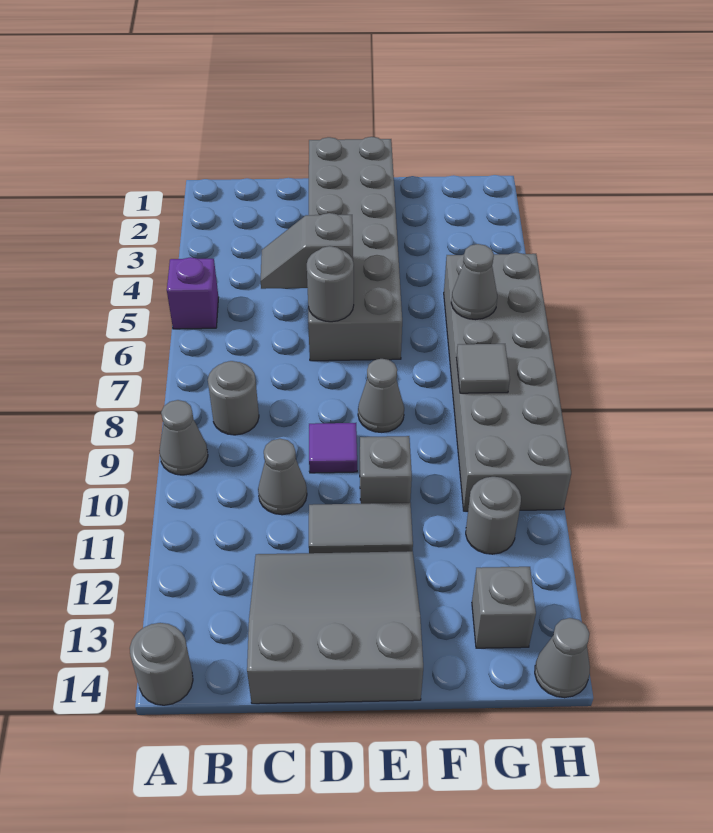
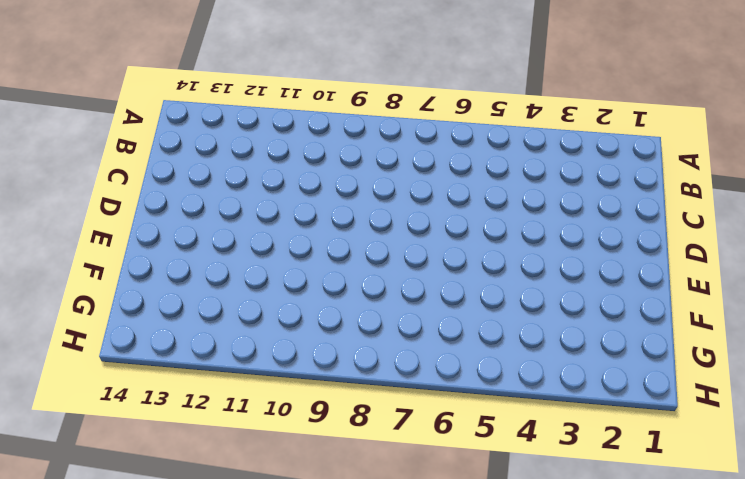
none -> purple brick A5 level 1
none -> grey cone A9 level 1
none -> grey round brick A14 level 1

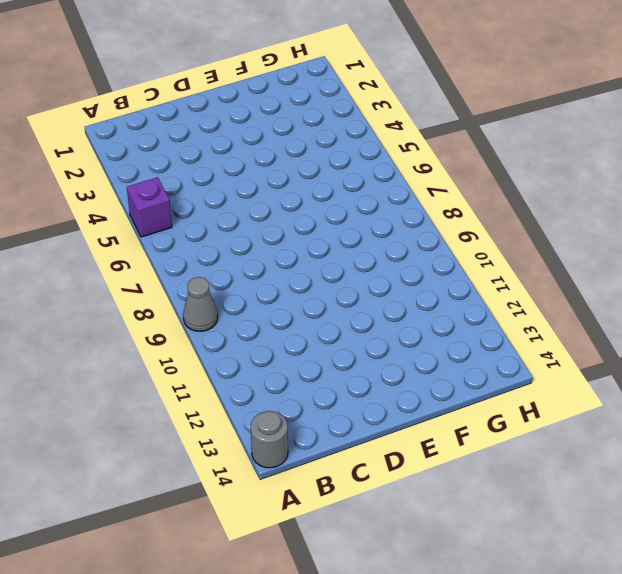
none -> grey round brick B8 level 1
none -> grey cone C10 level 1
none -> grey slope C12:E14 level 1 top 14

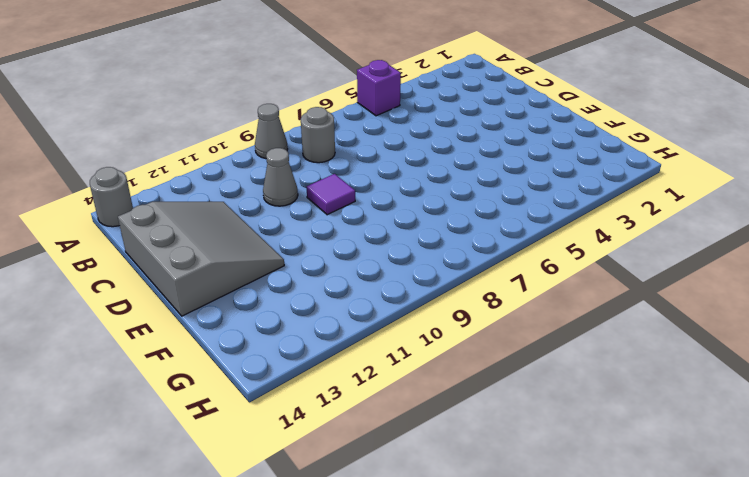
none -> grey brick D1:E6 level 1
none -> grey tile D11:E11 level 1
none -> grey cone E8 level 1

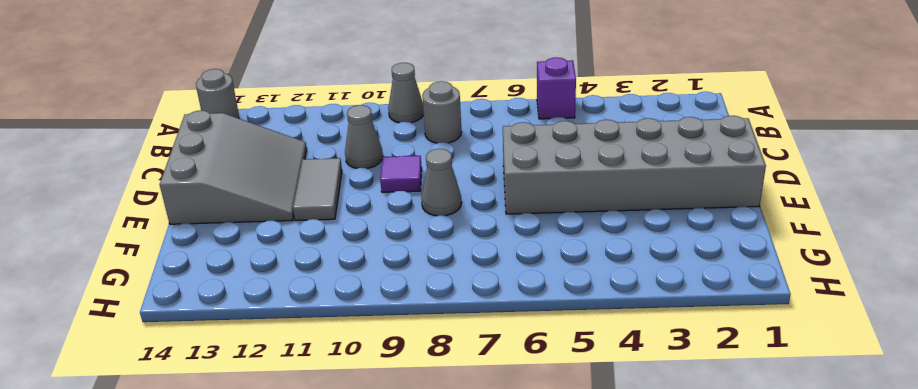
none -> grey brick E10 level 1
none -> grey brick G5:H10 level 1
none -> grey round brick G11 level 1

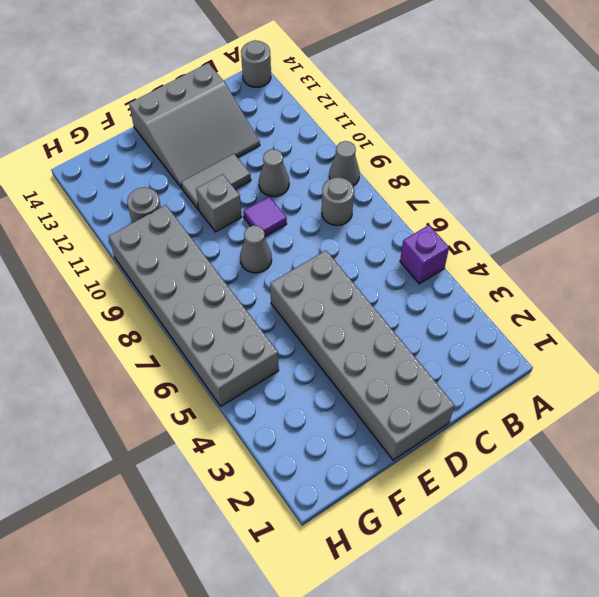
none -> grey brick G13 level 1
none -> grey cone H14 level 1
none -> grey slope C5:D5 level 2 top D

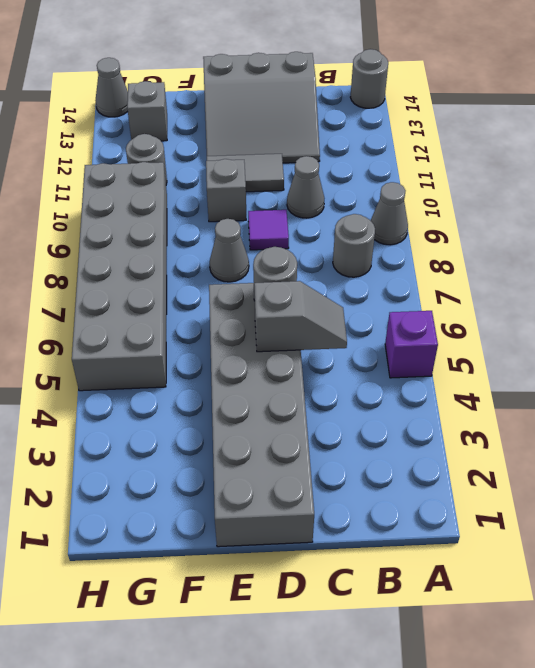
none -> grey cone G6 level 2
none -> grey tile G8 level 2

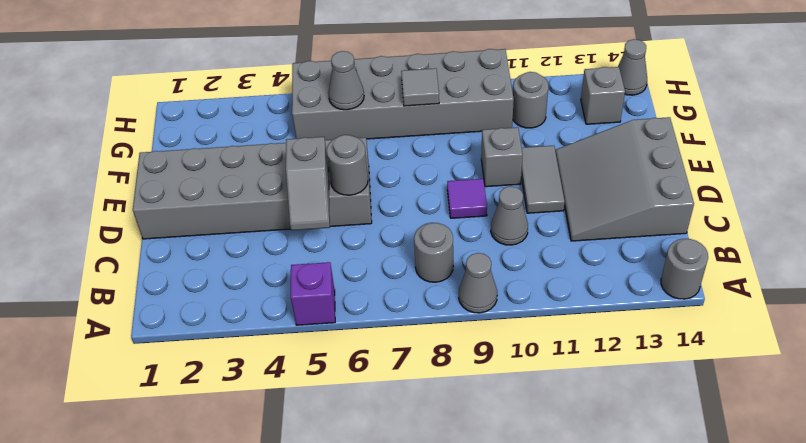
none -> grey cone E8 level 1

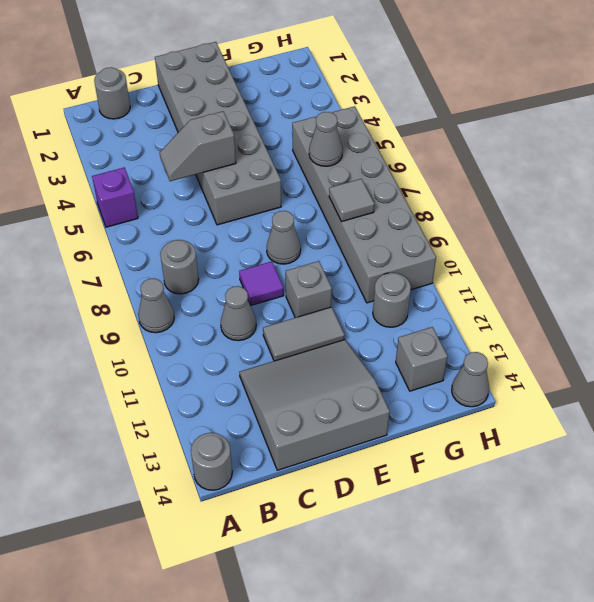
grey round brick B1 level 1 -> grey round brick D6 level 2

